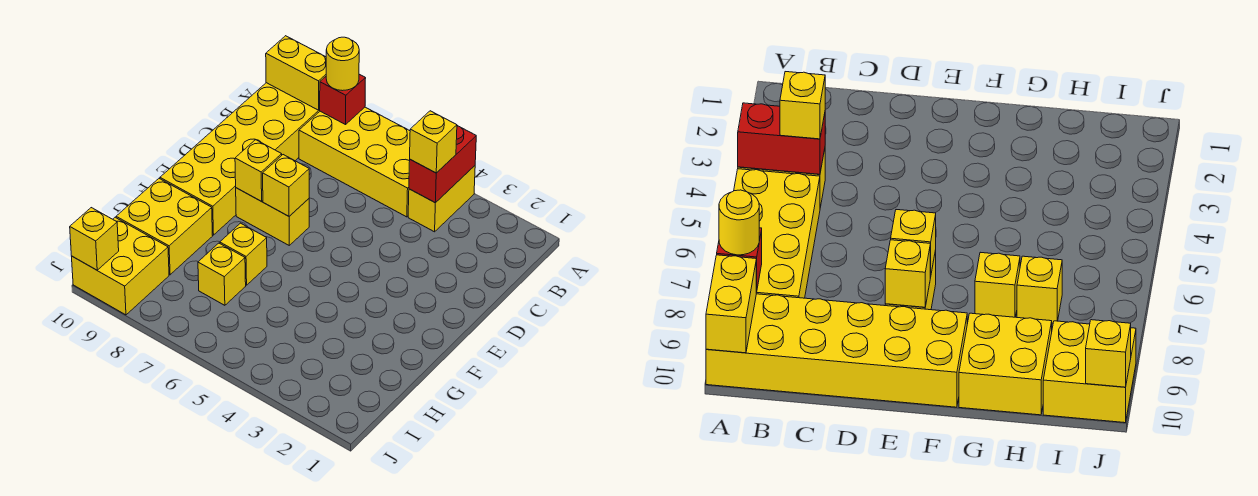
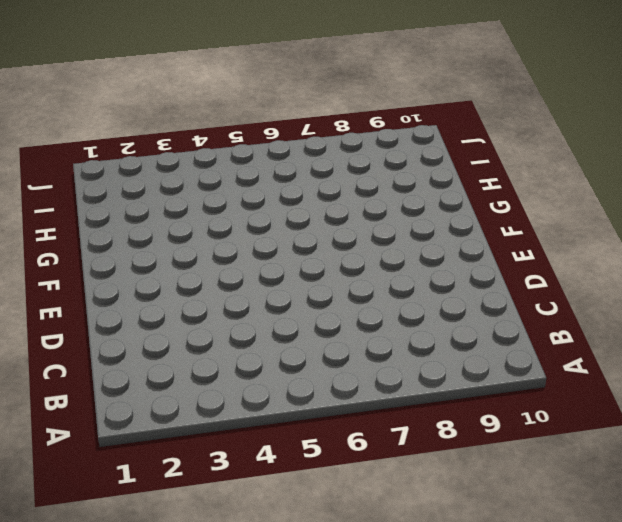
none -> yellow brick A4:B4 level 1
none -> yellow brick A5:B8 level 1
none -> yellow brick A9:F10 level 1

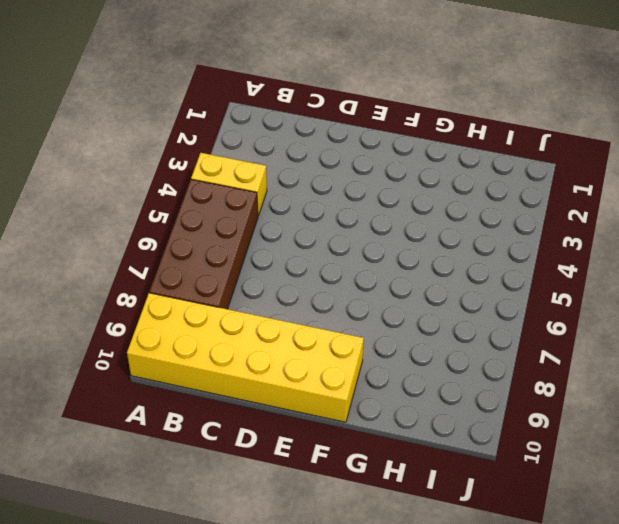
brown brick A5:B8 level 1 -> yellow brick A5:B8 level 1
none -> yellow brick E7:E8 level 1
none -> yellow brick G7 level 1
none -> yellow brick G9:H10 level 1

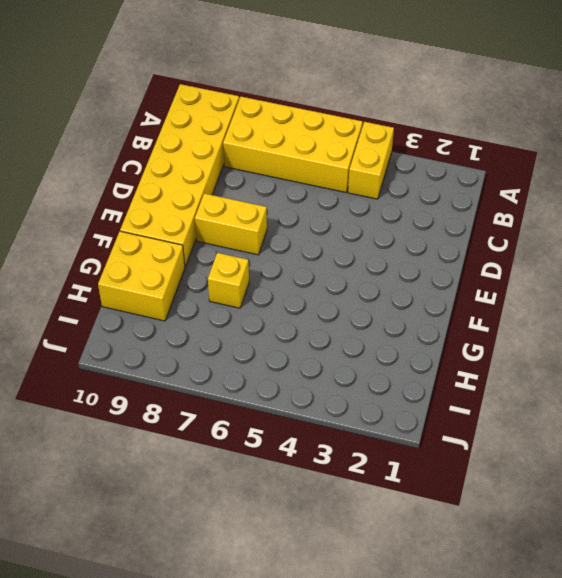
none -> yellow brick H7 level 1
none -> yellow brick I9:J10 level 1
none -> red brick A4:B4 level 2

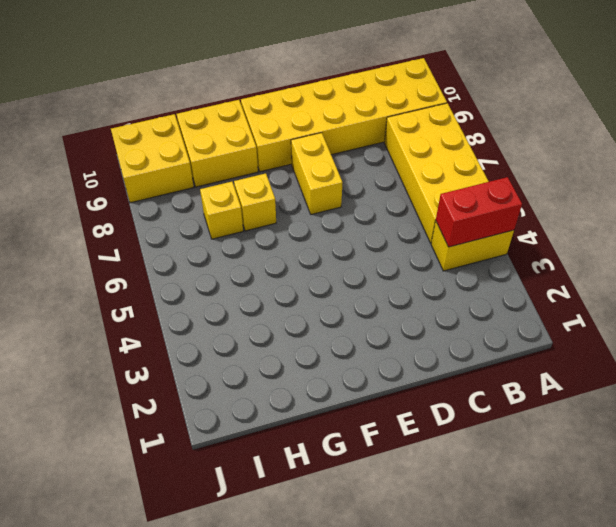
none -> red brick A8 level 2
none -> yellow brick A9:A10 level 2
none -> yellow brick E7 level 2

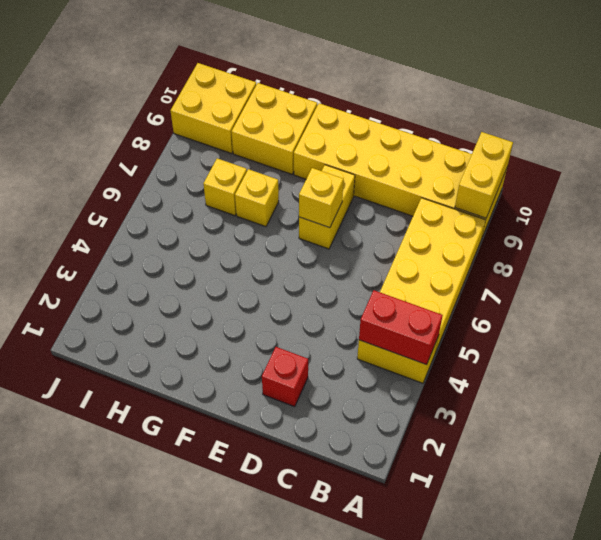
red brick D2 level 1 -> red brick A8 level 2
none -> yellow brick E8 level 2
none -> yellow brick J10 level 2
none -> yellow round brick A8 level 3

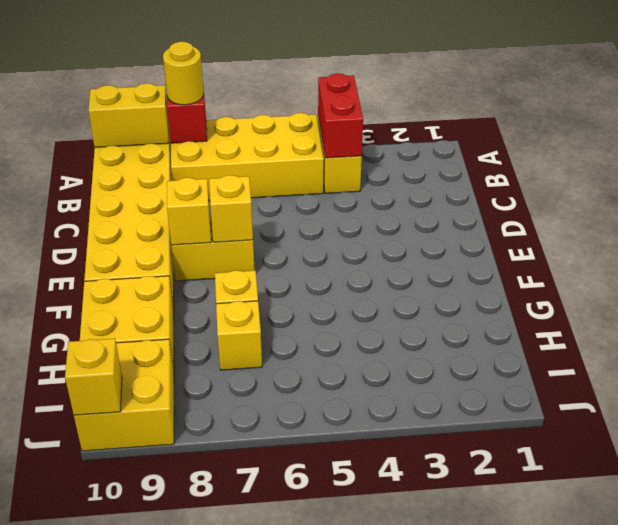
none -> yellow brick B4 level 3

